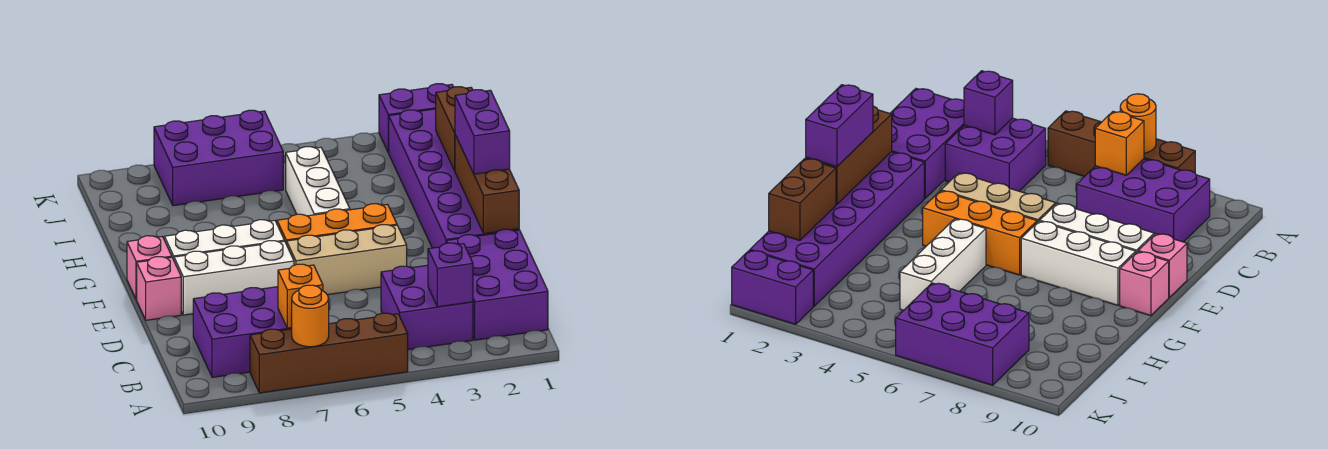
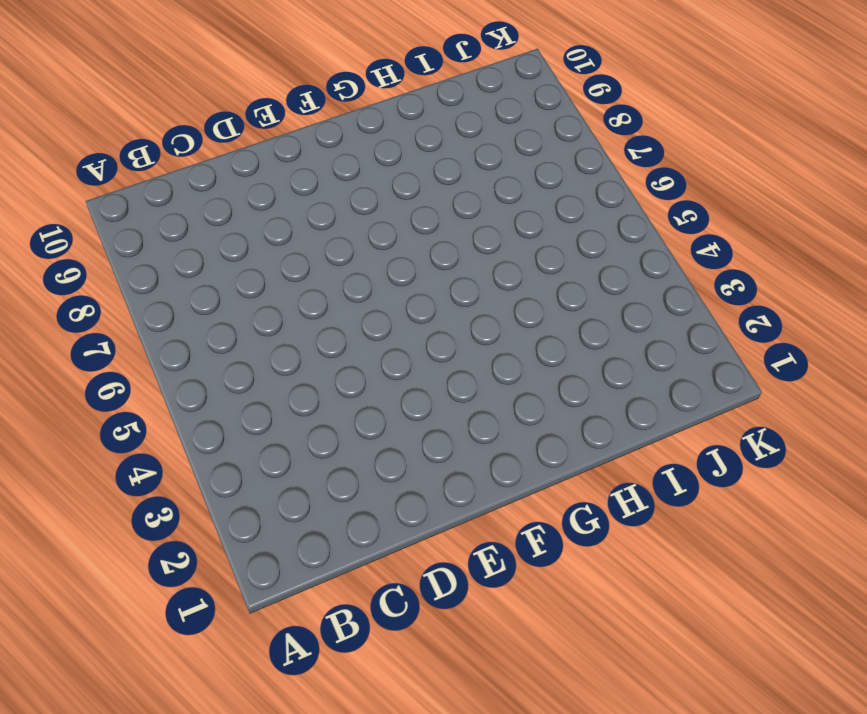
none -> brown brick A5:A8 level 1
none -> purple brick B1:D2 level 1
none -> purple brick B3:C4 level 1

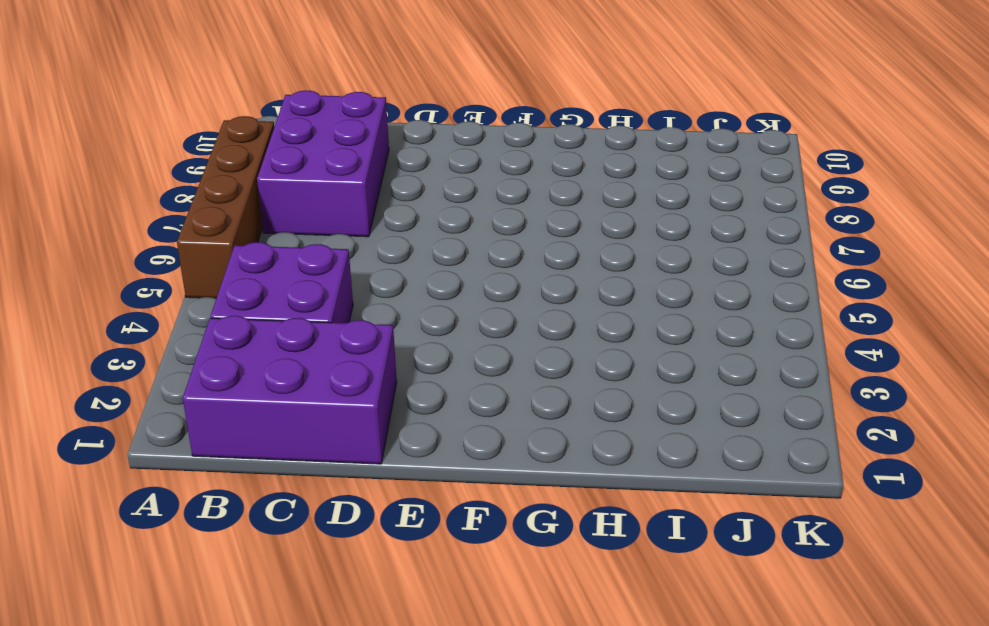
none -> purple brick E1:J2 level 1
none -> tan brick E4:E6 level 1
none -> white brick E7:E9 level 1

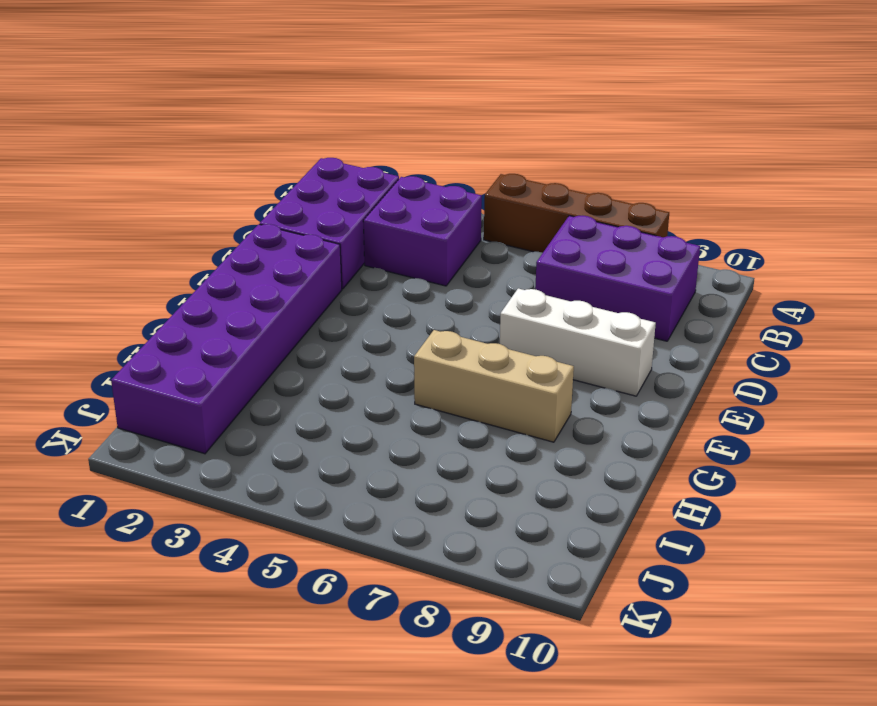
tan brick G6:G8 level 1 -> tan brick E4:E6 level 1
none -> pink brick E10 level 1
none -> orange brick F4:F6 level 1
none -> white brick F7:F9 level 1

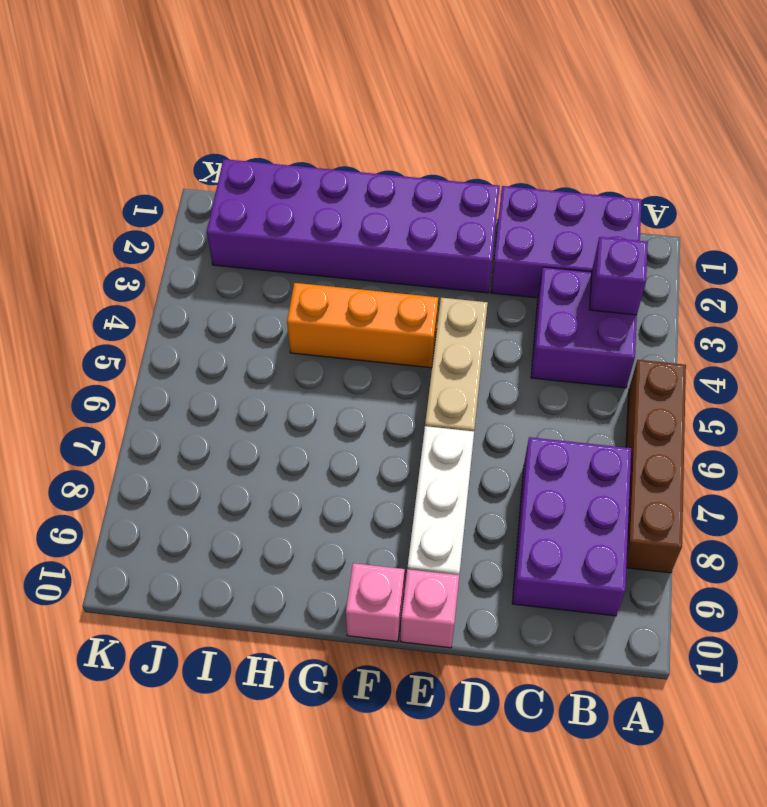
orange brick F4:H4 level 1 -> orange brick F4:F6 level 1
none -> white brick F7:F9 level 1
none -> white brick G5:I5 level 1
none -> purple brick J6:K8 level 1

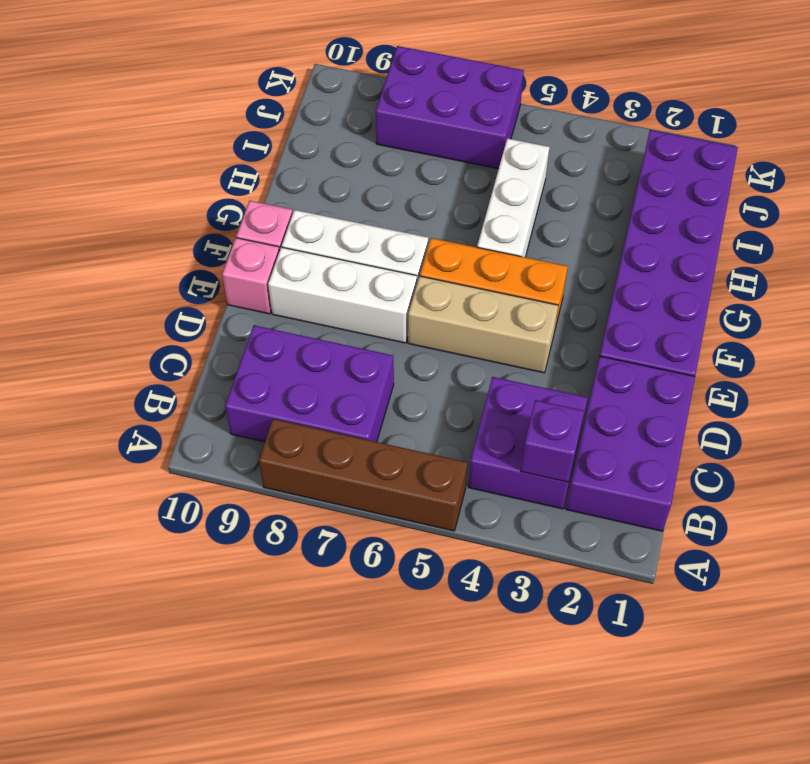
none -> purple brick K1:K2 level 1
none -> orange round brick A7 level 2
none -> orange brick B7 level 2

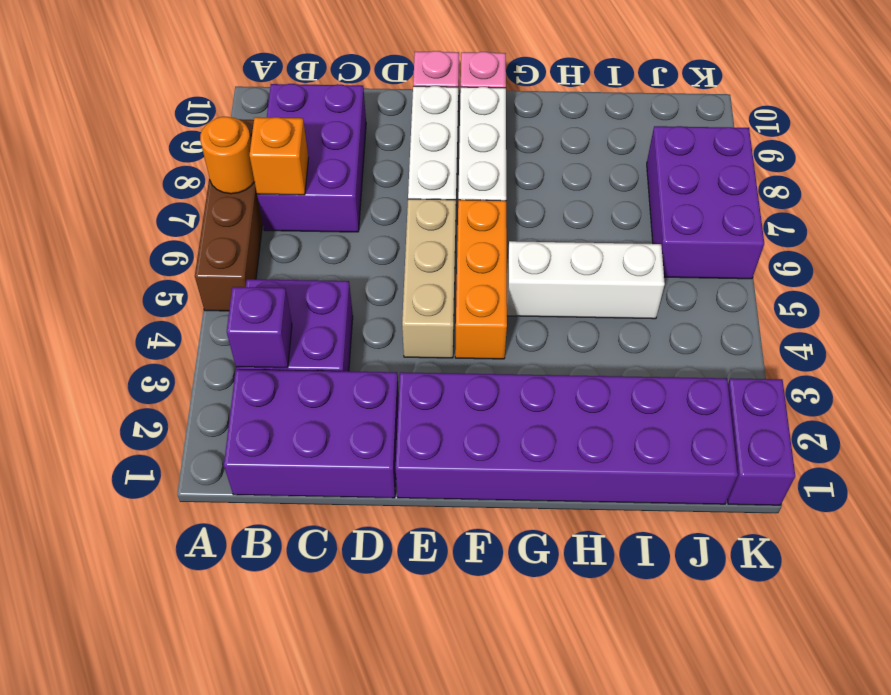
none -> brown brick E1:G1 level 2
none -> brown brick H1:I1 level 2
none -> purple brick F1:G1 level 3

